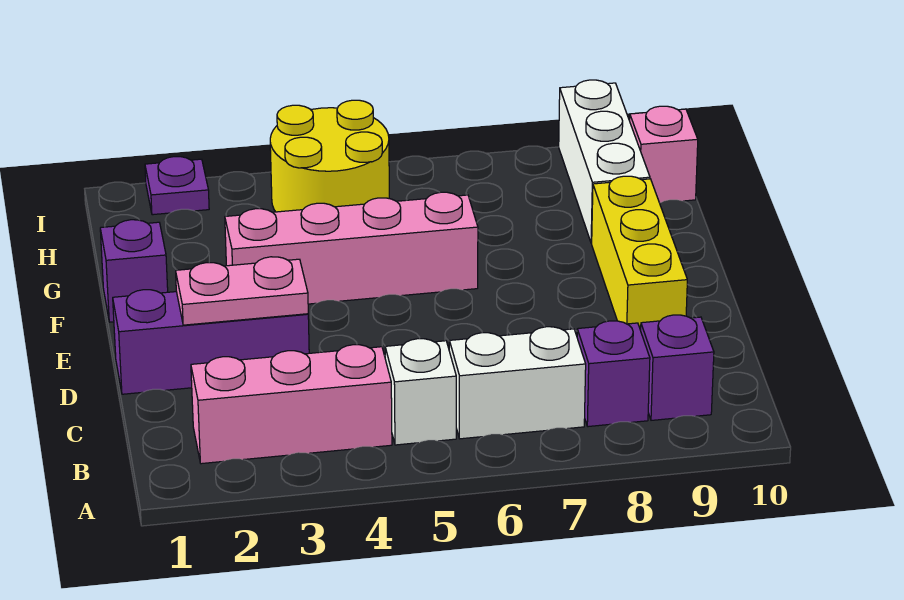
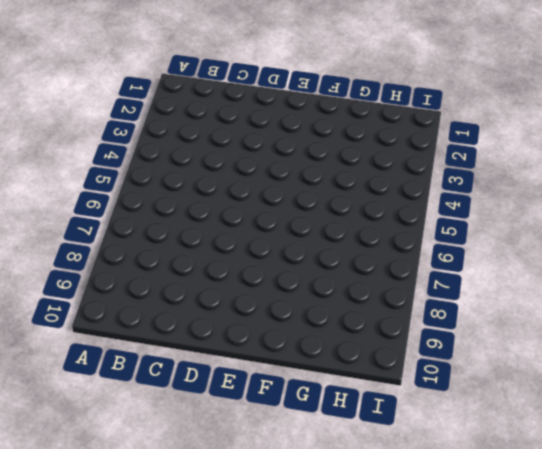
none -> pink brick B2:B4 level 1
none -> white brick B5 level 1
none -> white brick B6:B7 level 1

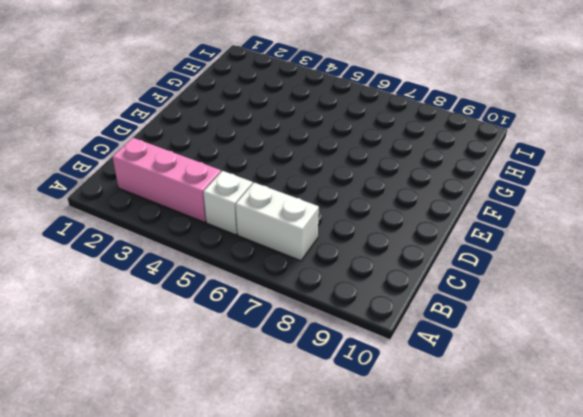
none -> purple brick B8 level 1
none -> purple brick B9 level 1
none -> purple brick D1:D3 level 1

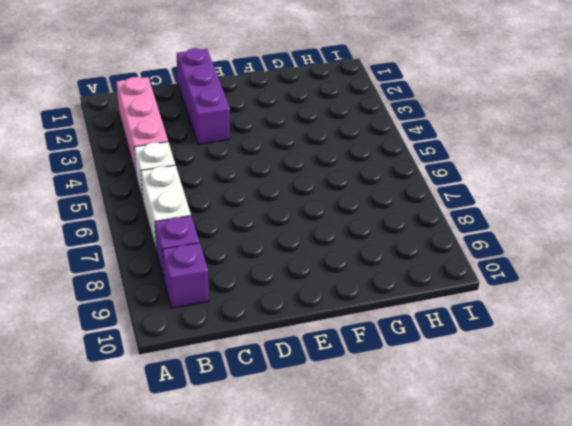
none -> yellow brick D9:F9 level 1
none -> purple brick F1 level 1
none -> pink brick F3:F6 level 1

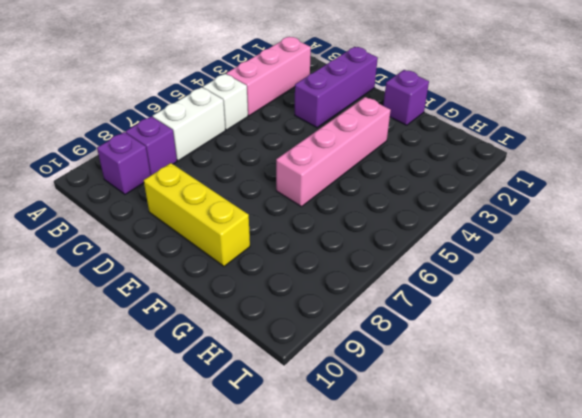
none -> white brick G9:I9 level 1
none -> yellow round brick H4:I5 level 1
none -> pink brick H10 level 1

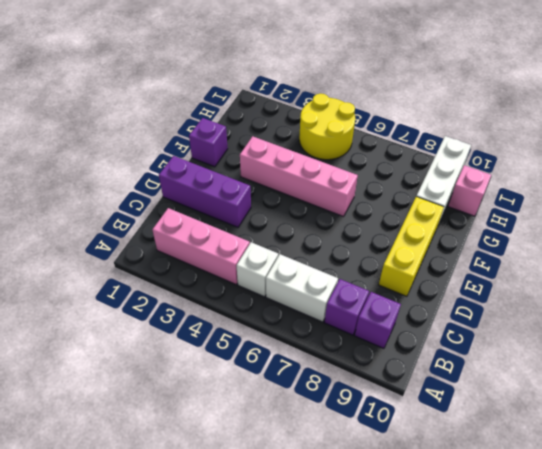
none -> purple plate I2 level 1
none -> pink plate D2:D3 level 2

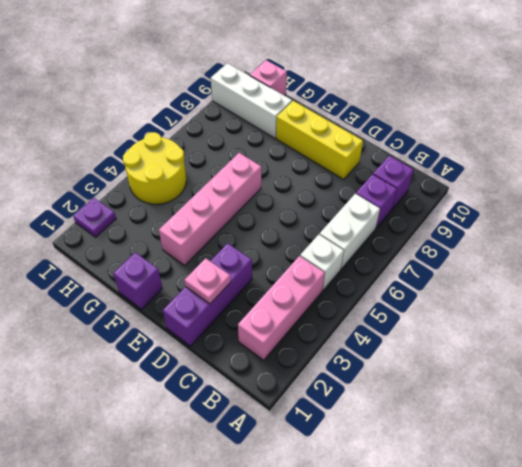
pink plate D2 level 2 -> pink plate D2:D3 level 2

